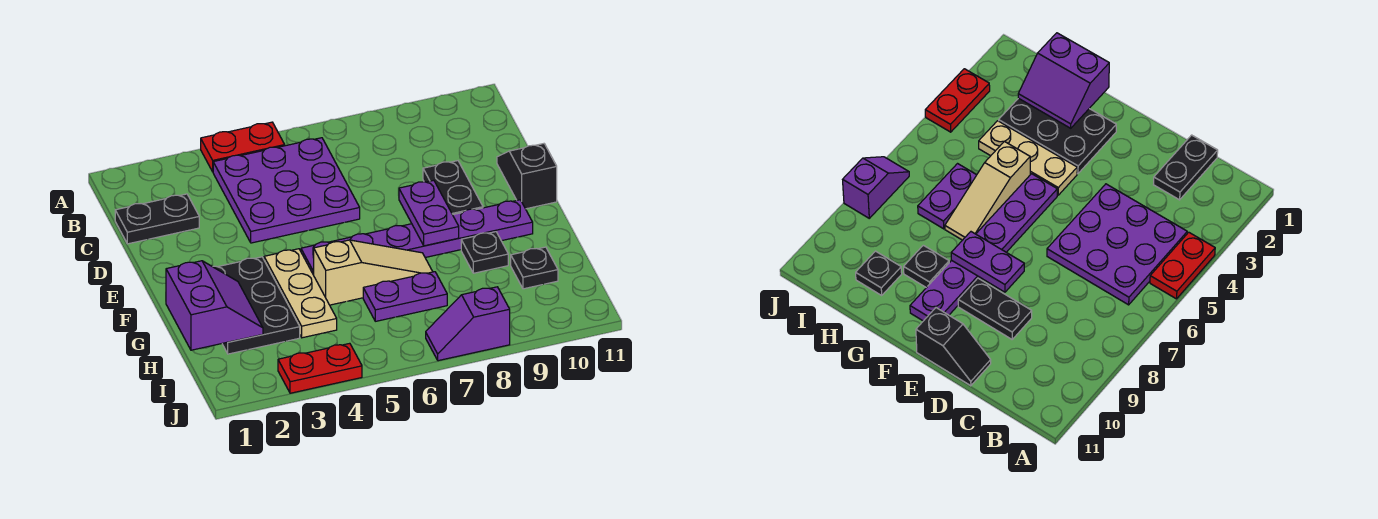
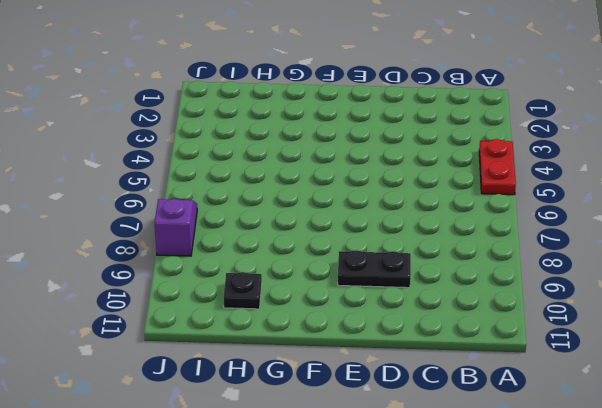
none -> purple plate B4:D6 level 1
none -> black plate C1:C2 level 1
none -> black slope D11:E11 level 1 top E

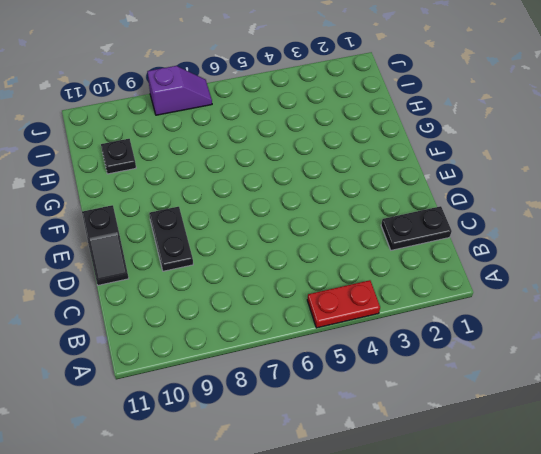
none -> purple plate B4:D6 level 1
none -> black plate F2:H3 level 1
none -> tan plate F4:H4 level 1

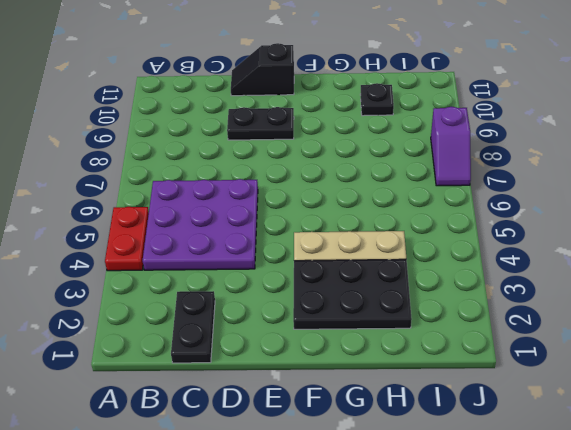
none -> purple plate F5:F10 level 1
none -> tan slope G5:G7 level 1 top 5
none -> black plate G9 level 1

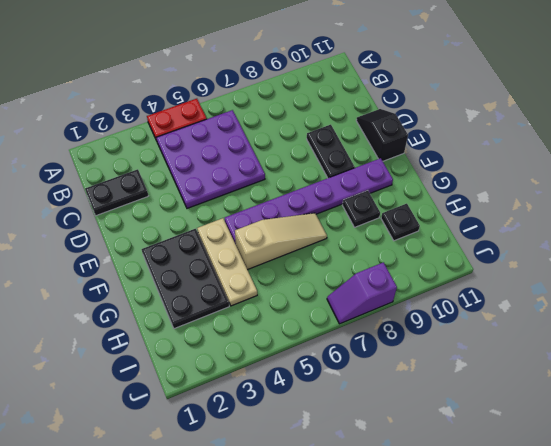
none -> purple plate H6:H7 level 1
none -> red plate J3:J4 level 1
none -> purple plate E8:F8 level 2

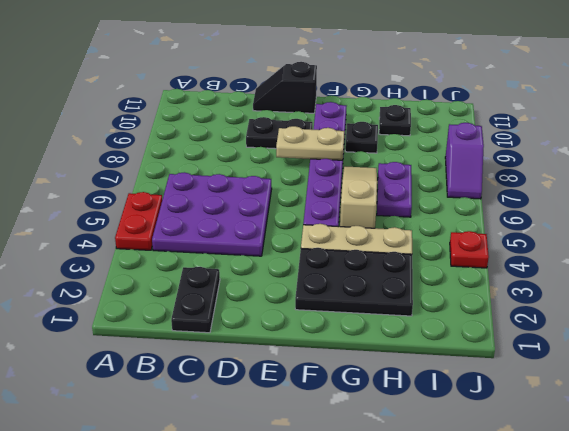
tan plate E8:F8 level 2 -> purple plate E8:F8 level 2
red plate J4 level 1 -> red plate J3:J4 level 1
none -> purple slope G1:H2 level 2 top 1

